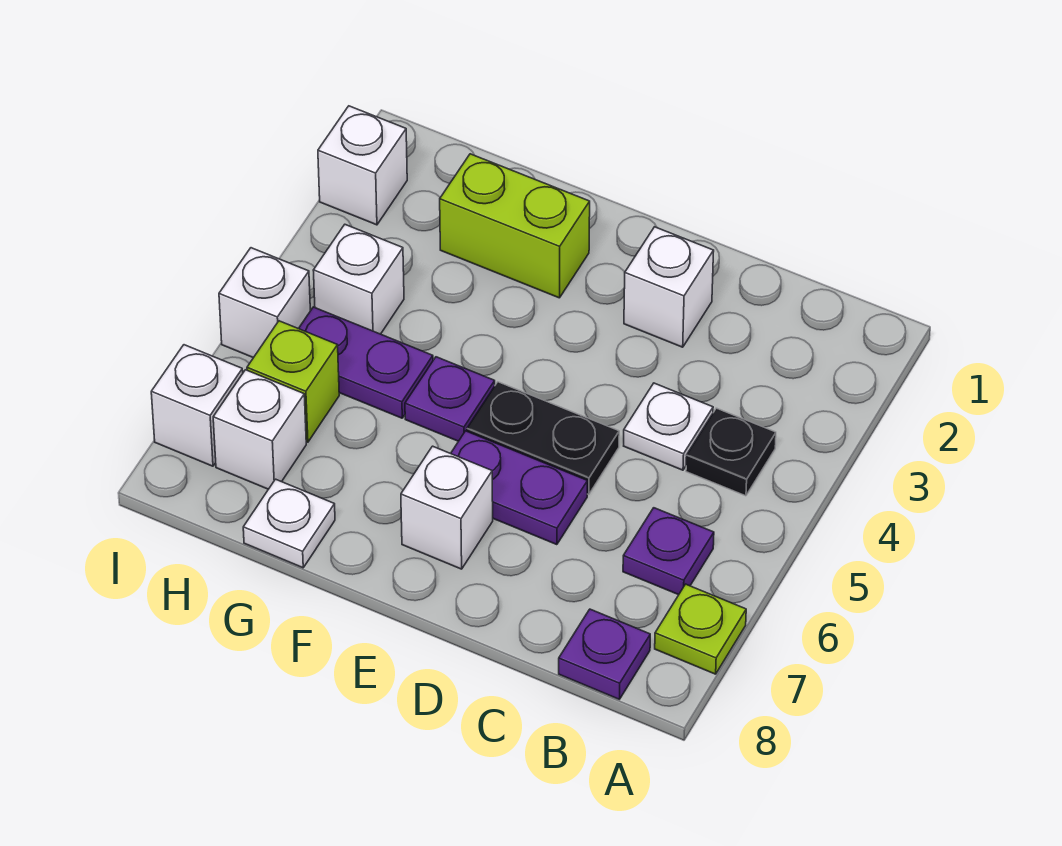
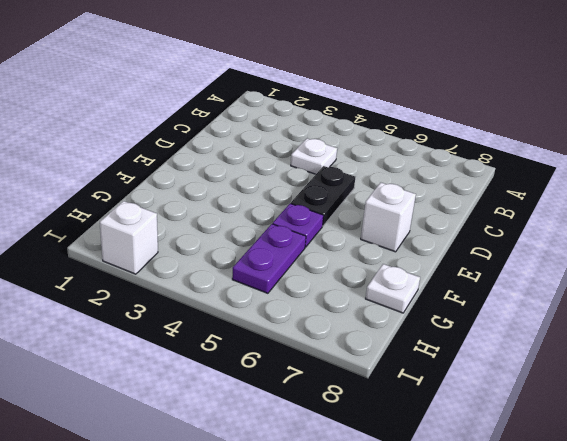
none -> lime plate A7 level 1
none -> black plate B4 level 1
none -> purple plate B6 level 1

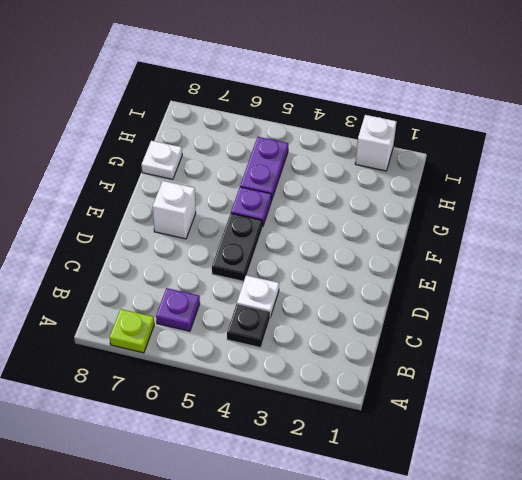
none -> purple plate B8 level 1
none -> white brick D2 level 1
none -> purple plate D6:E6 level 1

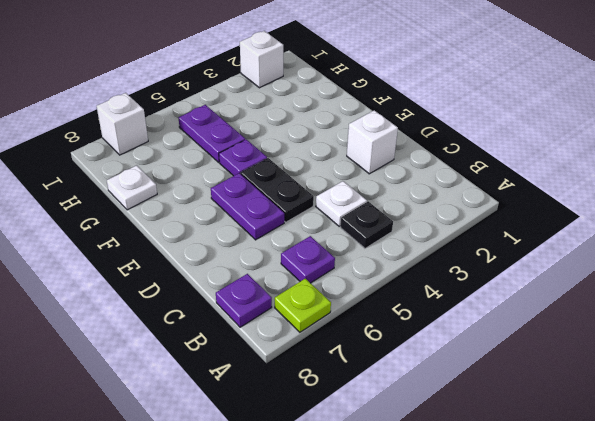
none -> white brick E7 level 1
none -> lime brick F2:G2 level 1
none -> white brick H4 level 1

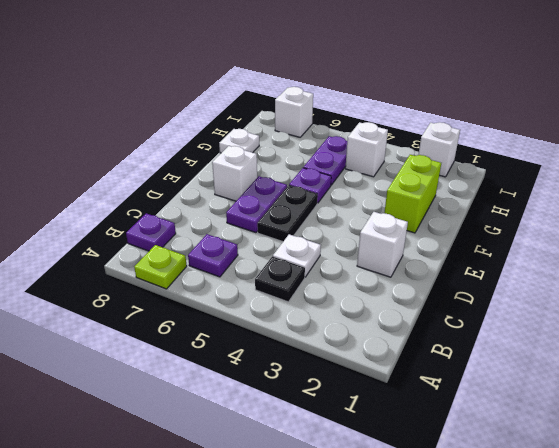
none -> lime brick H6 level 1
none -> white brick H7 level 1
none -> white brick I5 level 1

